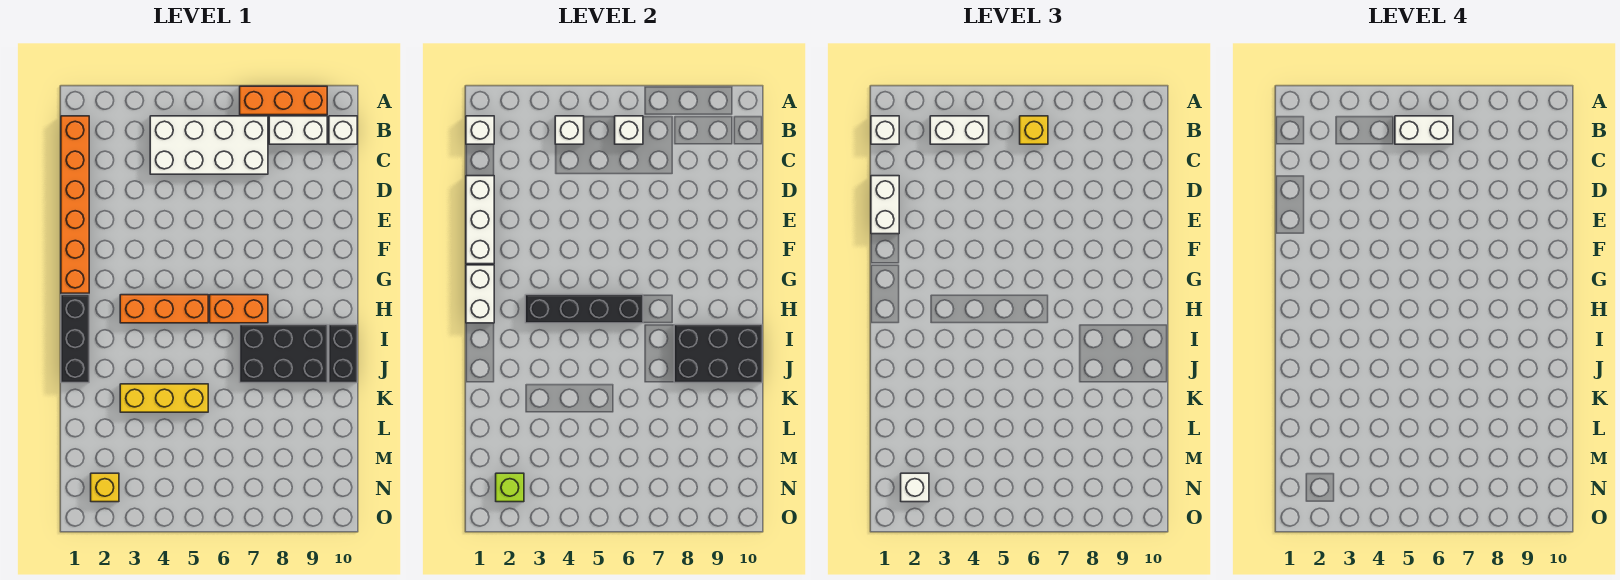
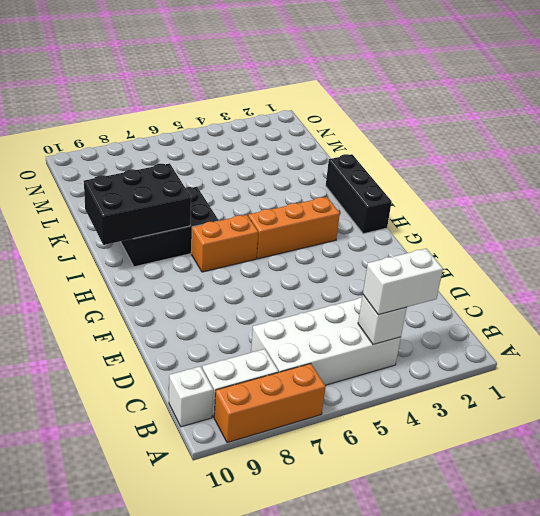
none -> orange brick B1:G1 level 1
none -> black brick I10:J10 level 1
none -> yellow brick K3:K5 level 1

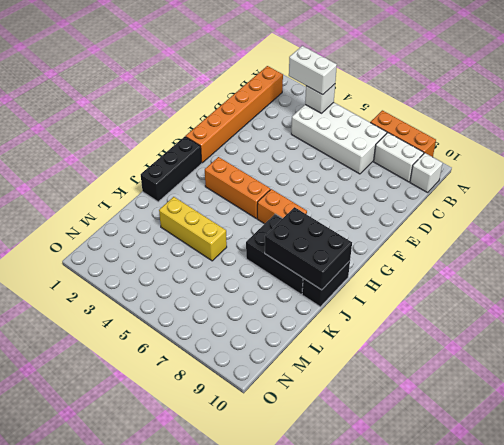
none -> yellow brick N2 level 1
none -> white brick B1 level 2
none -> white brick B6 level 2

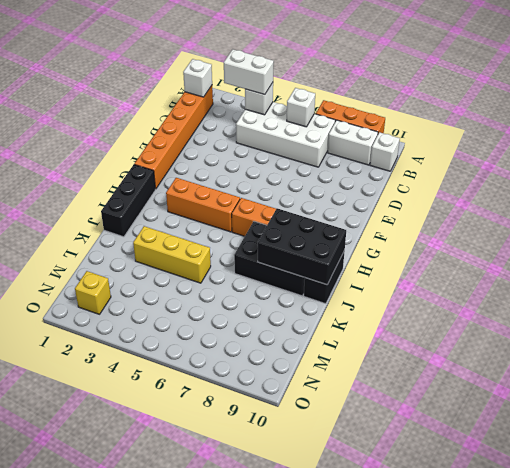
none -> white brick D1:F1 level 2
none -> white brick G1:H1 level 2
none -> black brick H3:H6 level 2

